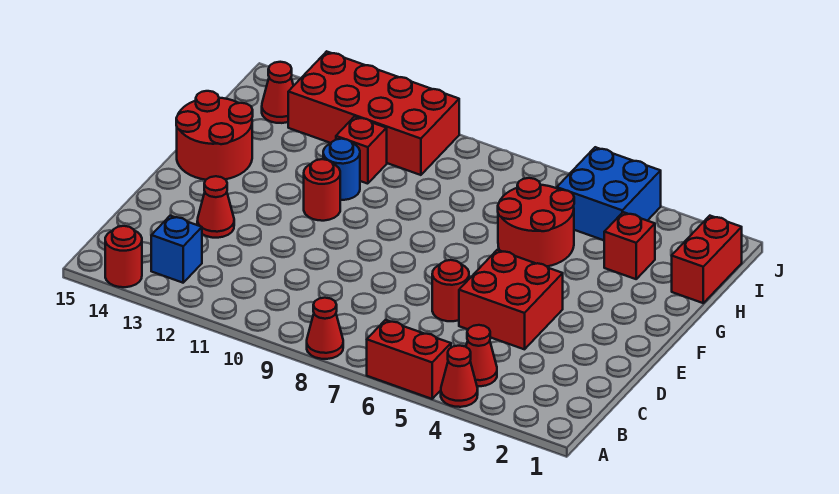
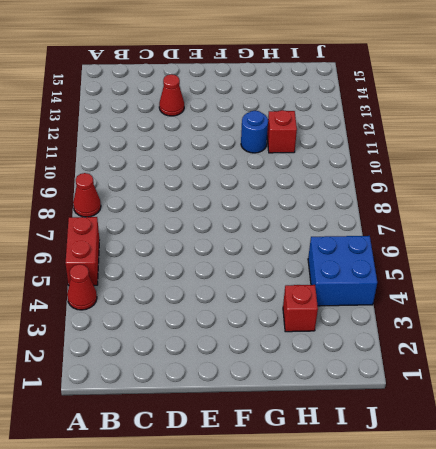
none -> red round brick A14 level 1
none -> red cone B4 level 1
none -> blue brick B13 level 1

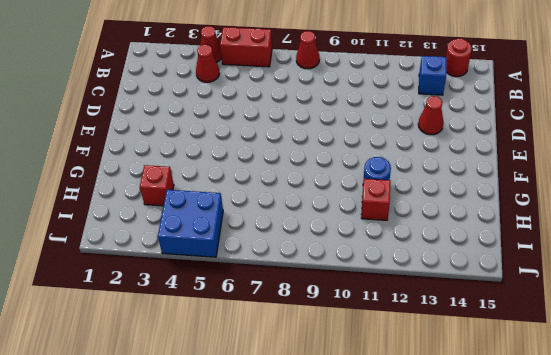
none -> red brick D4:E5 level 1
none -> red round brick D6 level 1
none -> red round brick F11 level 1

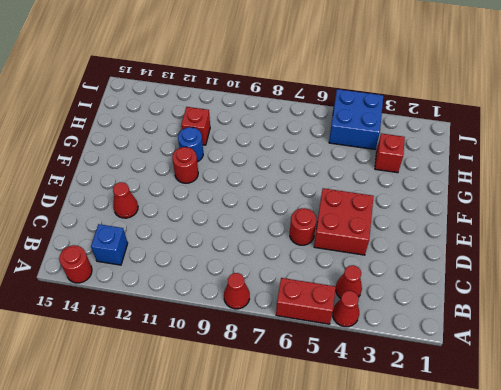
none -> red round brick F14:G15 level 1
none -> red round brick G5:H6 level 1
none -> red brick H1:I1 level 1

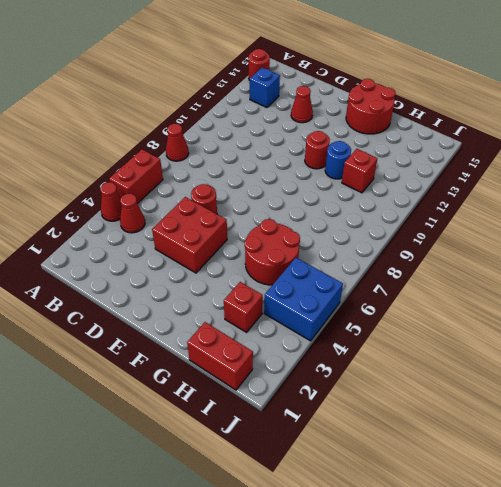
none -> red brick I10:J13 level 1
none -> red cone I14 level 1

